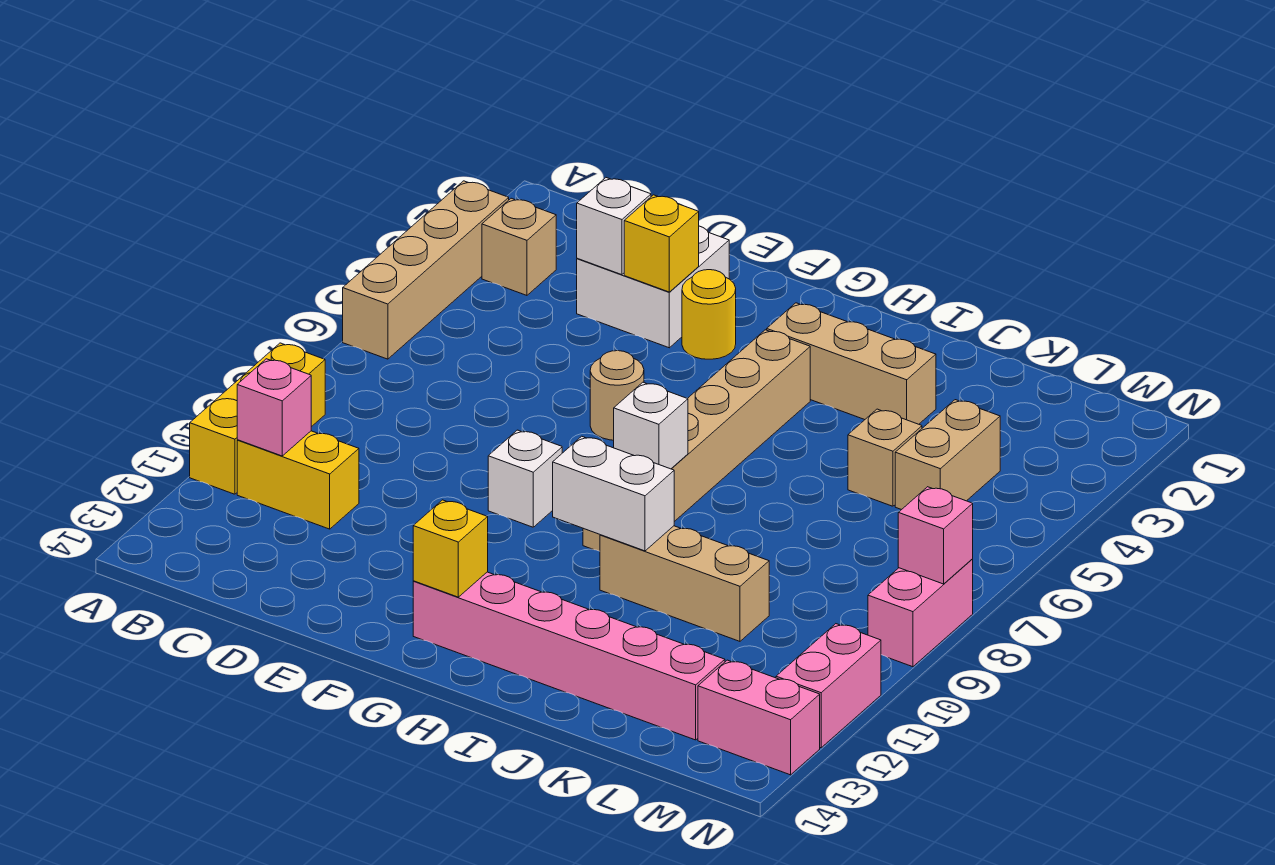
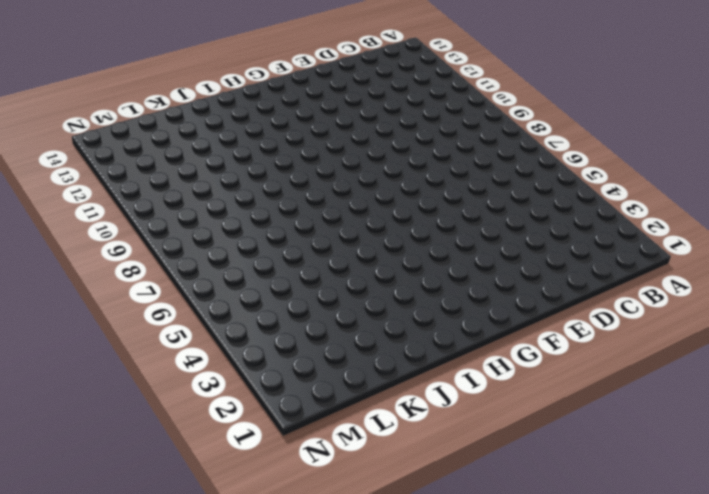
none -> tan brick A3:A6 level 1
none -> yellow brick A9:A11 level 1
none -> tan brick B3 level 1

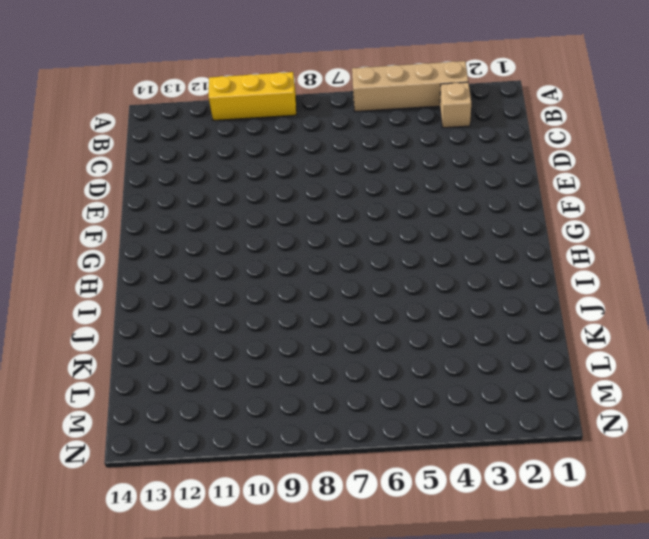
none -> yellow brick B11:C11 level 1
none -> white brick D2:E3 level 1
none -> yellow round brick F3 level 1

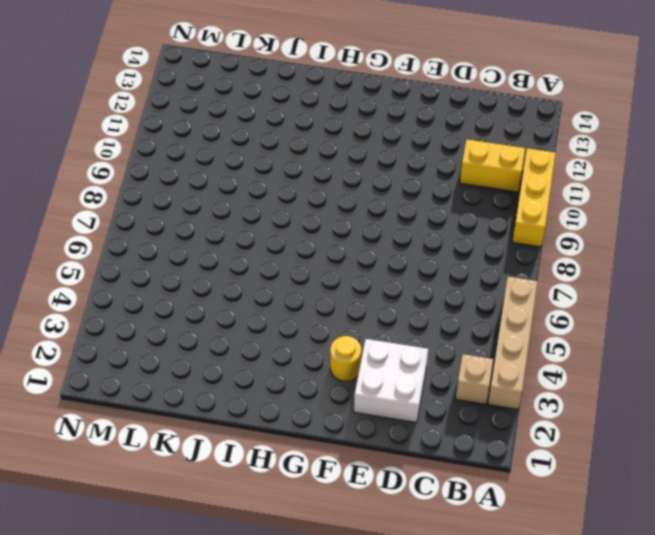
none -> tan round brick F6 level 1
none -> white brick F9 level 1
none -> pink brick G13:L13 level 1

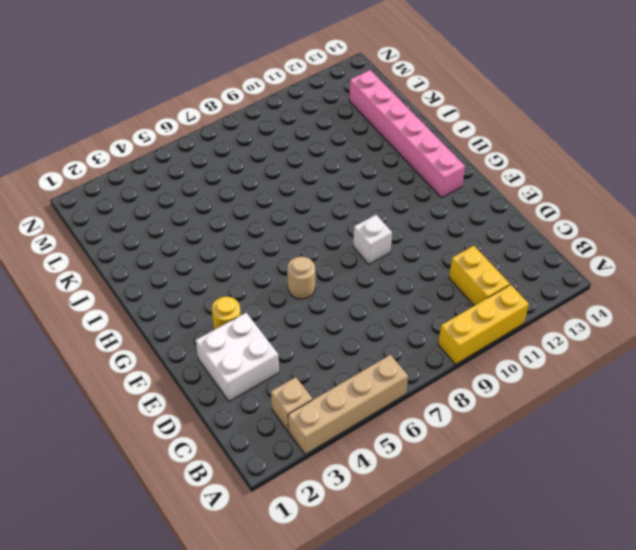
none -> tan brick H3:J3 level 1
none -> tan brick H4:H9 level 1
none -> tan brick I10:K10 level 1

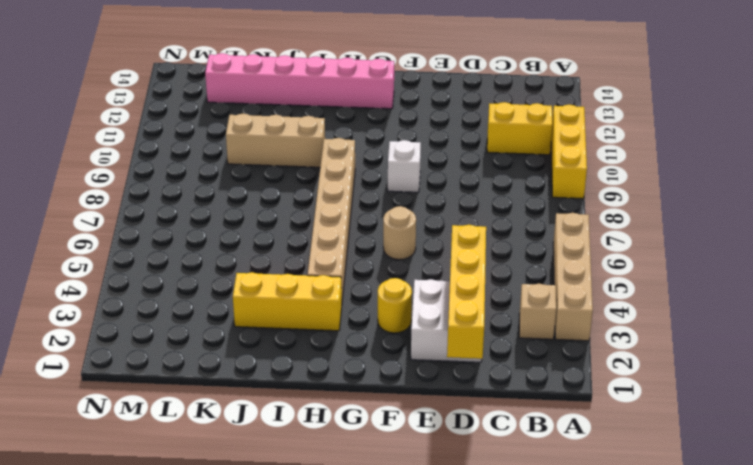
yellow brick D1:D4 level 2 -> white brick D3 level 2
yellow brick H3:J3 level 1 -> tan brick H3:J3 level 1
none -> tan brick K5 level 1
none -> tan brick L4:L5 level 1
none -> pink brick M13:N13 level 1

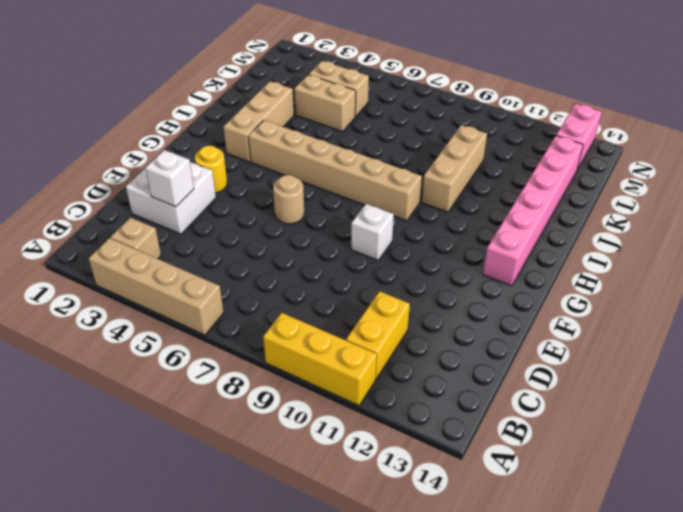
tan brick K4:K5 level 1 -> tan brick K5 level 1
none -> pink brick N8:N9 level 1
none -> pink brick N11:N12 level 1
none -> pink brick B11 level 2

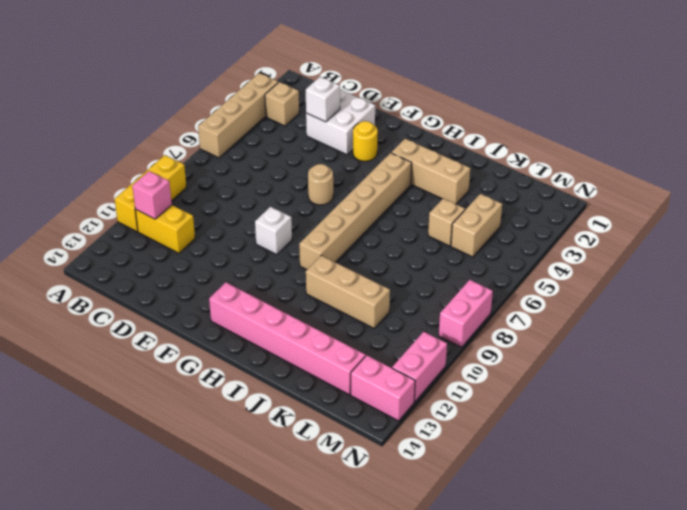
none -> yellow brick E3 level 2
none -> yellow brick G13 level 2
none -> white brick H8 level 2

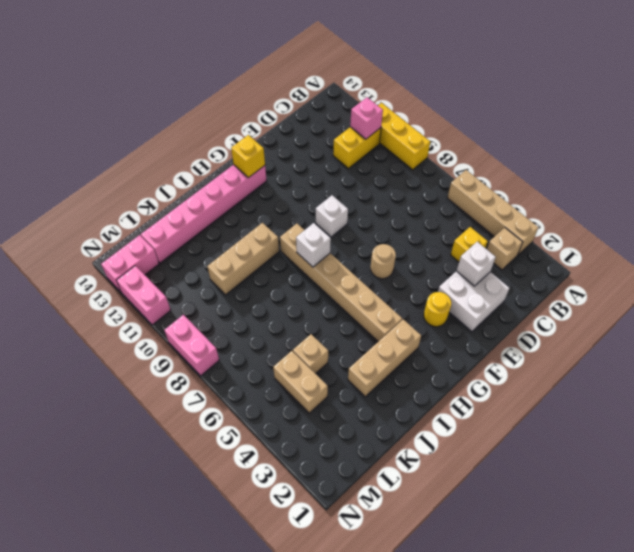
yellow brick C4 level 1 -> yellow brick E3 level 2
none -> white brick H10:I10 level 2
none -> pink brick N8 level 2

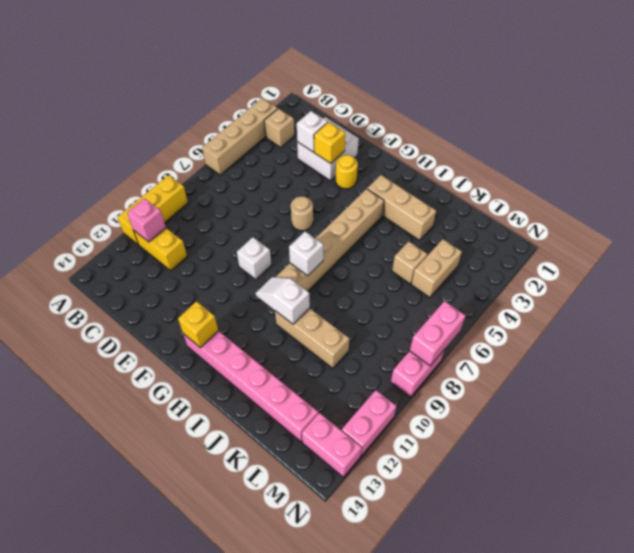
white slope H10:I10 level 2 top I -> white brick H10:I10 level 2
pink brick N7:N8 level 2 -> pink brick N8 level 2

